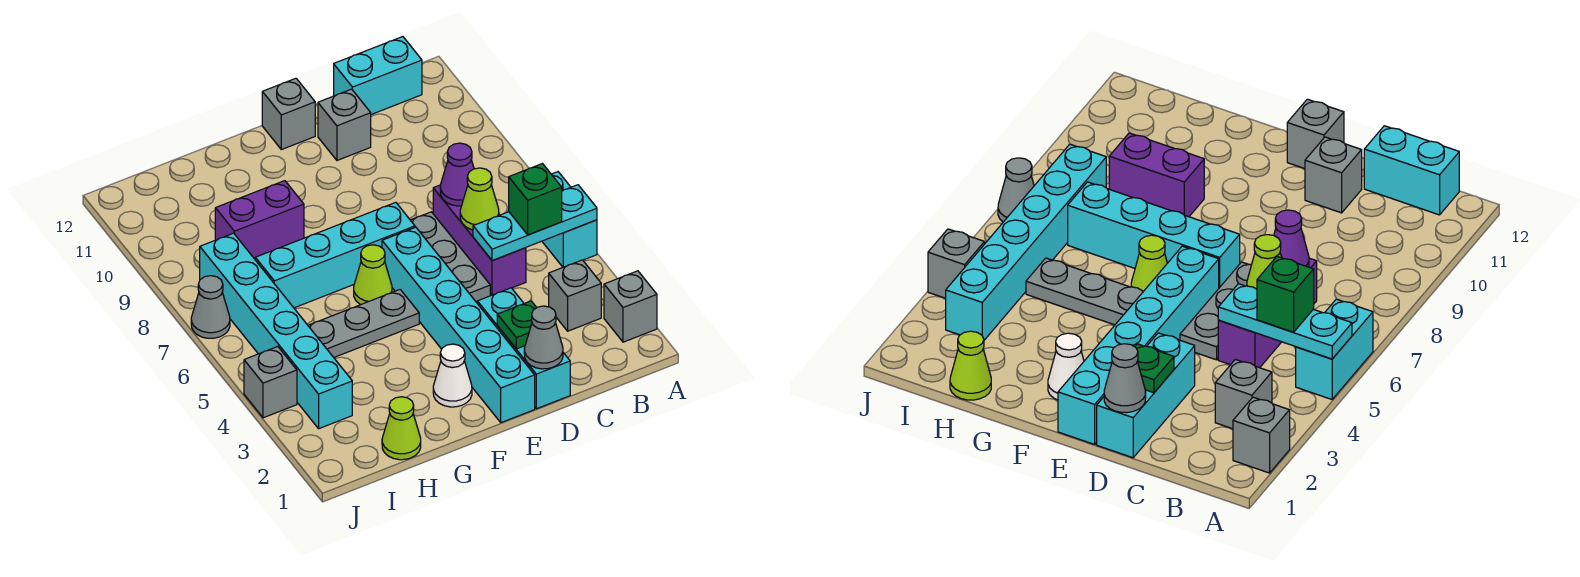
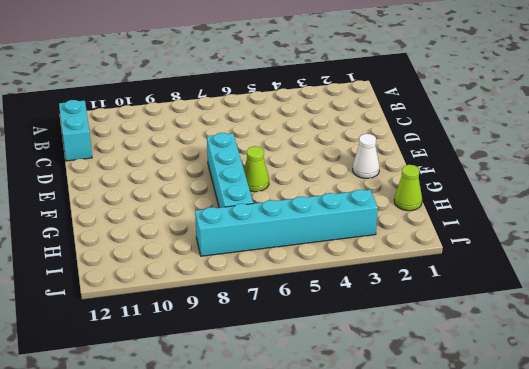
none -> grey brick A2 level 1
none -> cyan brick A5:A6 level 1
none -> grey brick B3 level 1

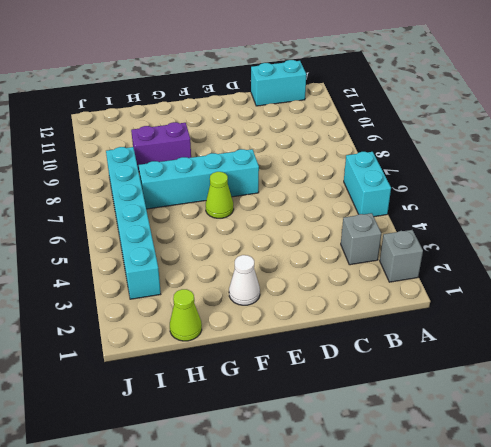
none -> purple brick C5:C7 level 1
none -> cyan brick D1:D3 level 1
none -> grey plate D5:D7 level 1

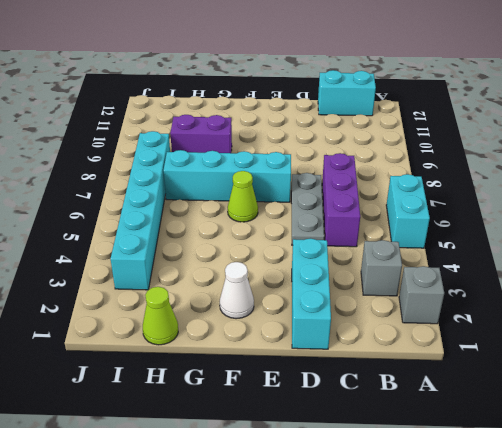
none -> grey brick D11 level 1
none -> cyan brick E1:E6 level 1
none -> grey brick E12 level 1

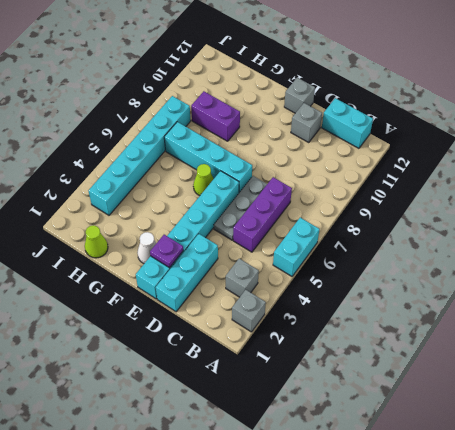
purple plate E2 level 2 -> none
none -> grey plate F5:H5 level 1
none -> grey brick J4 level 1
none -> grey cone J7 level 1

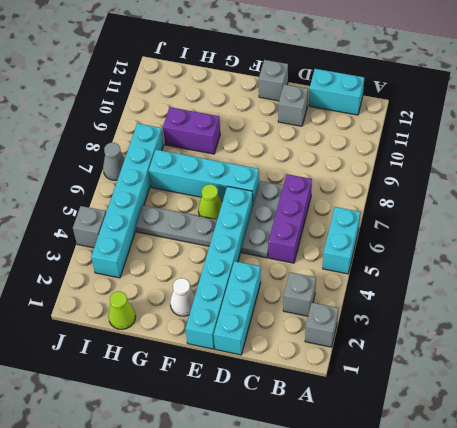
none -> cyan plate A5:C5 level 2
none -> lime cone C6 level 2
none -> purple cone C7 level 2

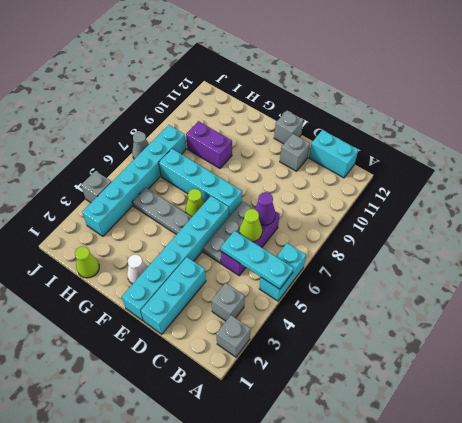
none -> grey cone D1 level 2
none -> green plate D2 level 2
none -> green brick B5 level 3

